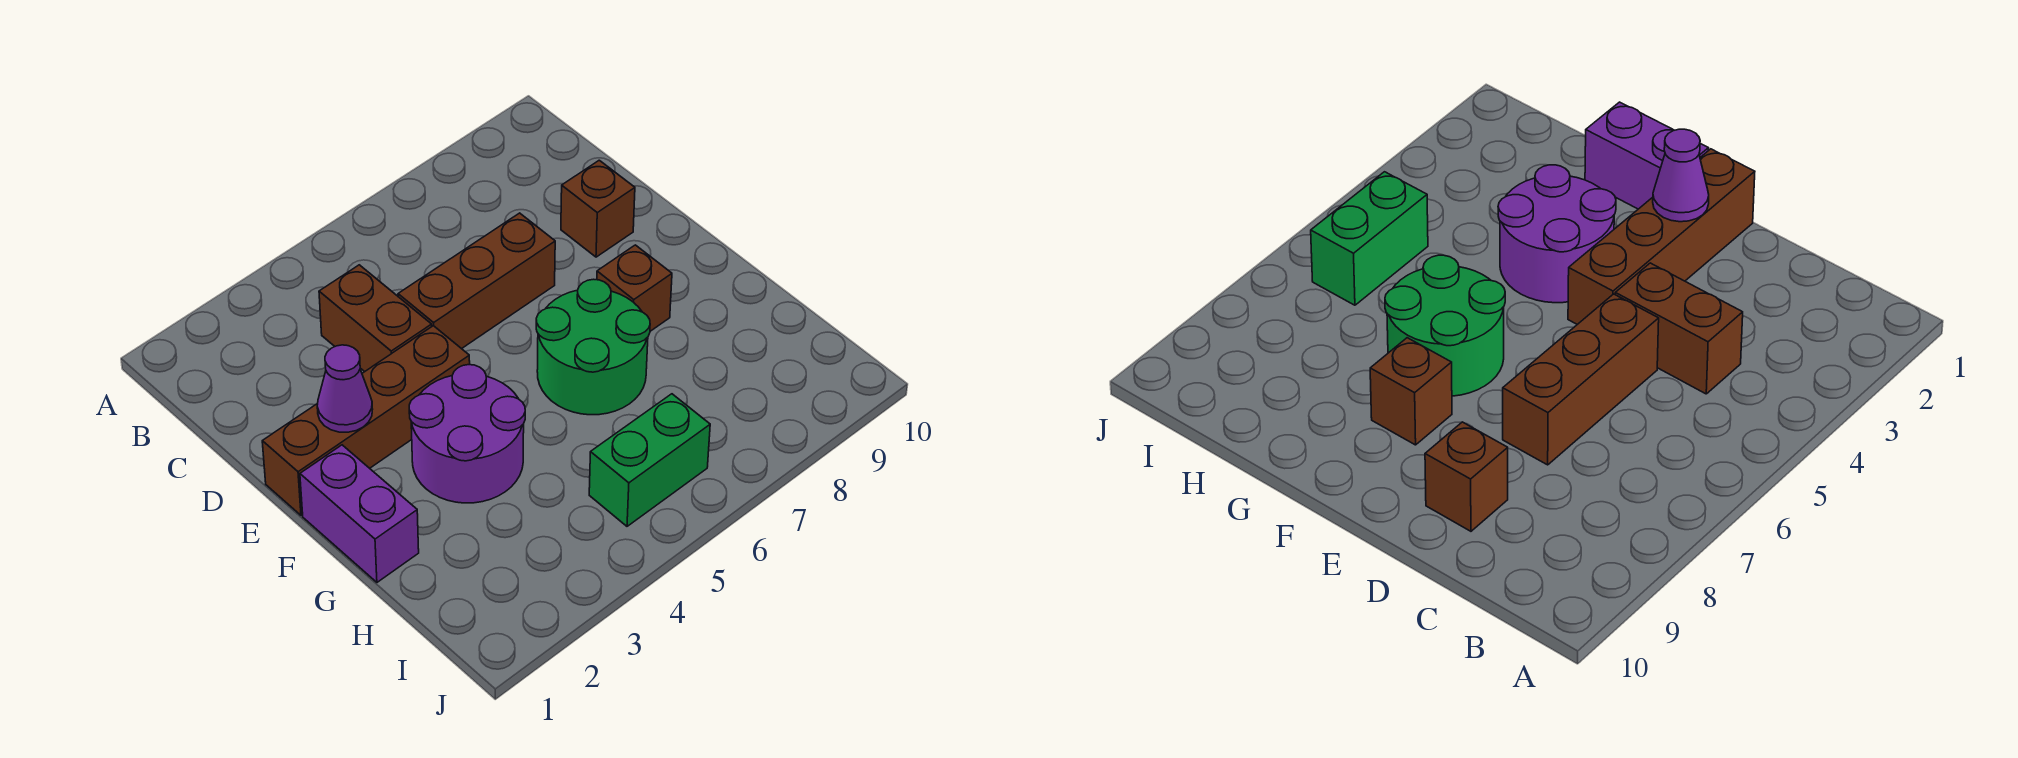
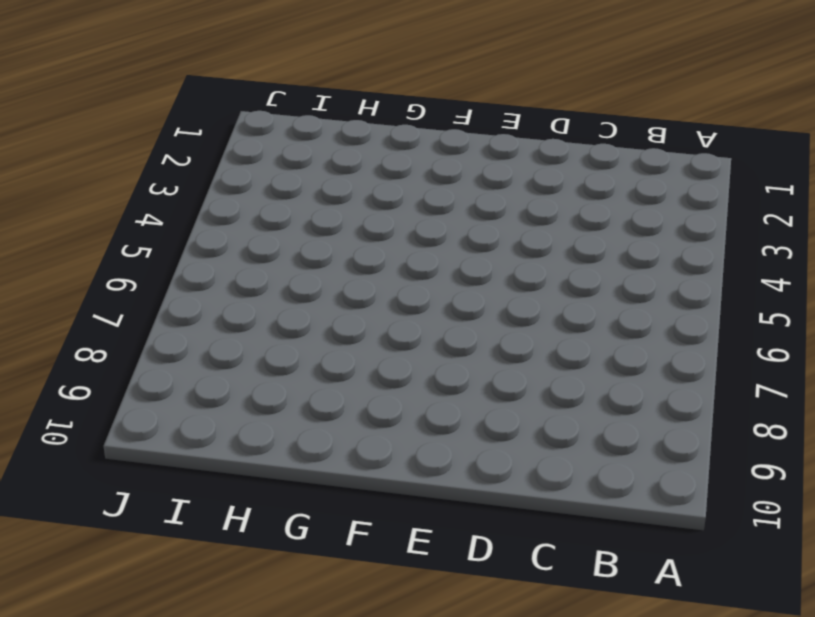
none -> brown brick C4:D4 level 1
none -> brown brick D5:D7 level 1

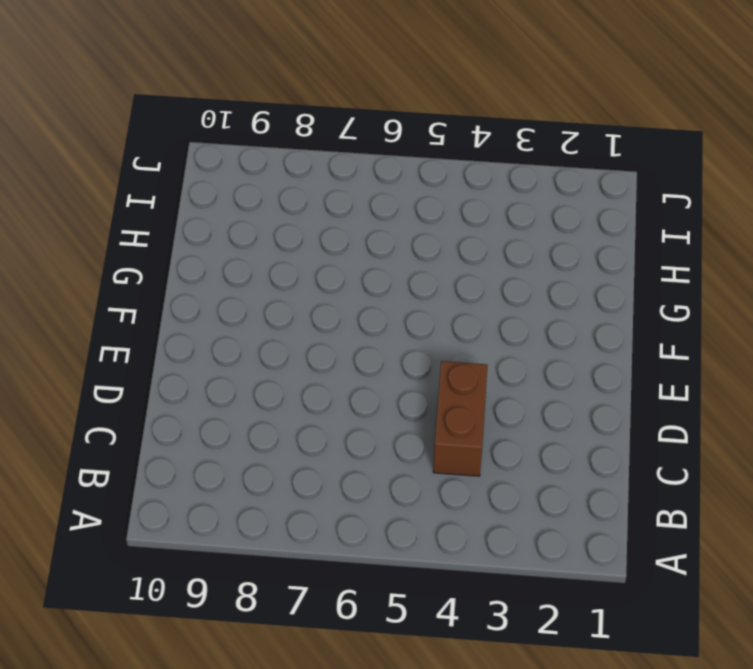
none -> brown brick D5:D7 level 1
none -> brown brick D9 level 1

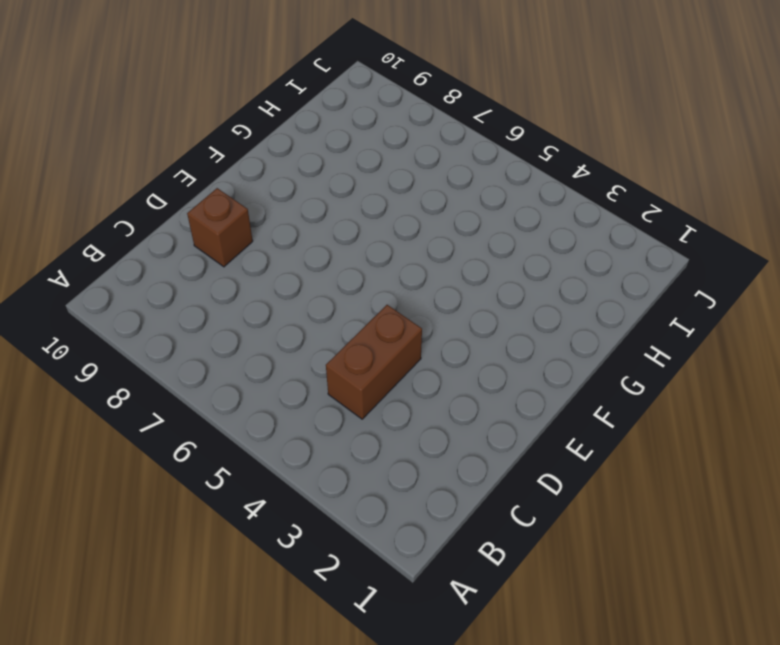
none -> brown brick D5:D7 level 1
none -> brown brick E1:E4 level 1

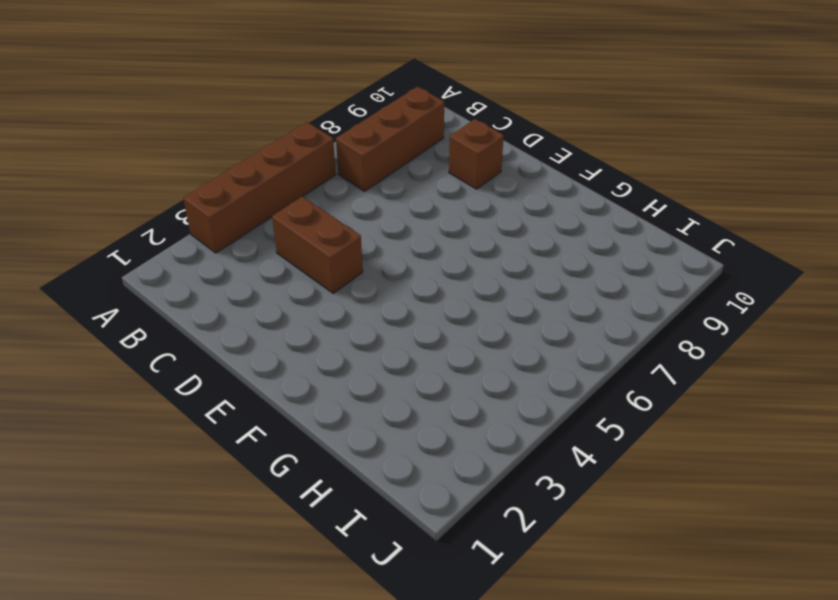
brown brick A3:A6 level 1 -> brown brick E1:E4 level 1
brown brick B7:B9 level 1 -> brown brick D5:D7 level 1
none -> purple brick F1:G1 level 1
none -> purple round brick F3:G4 level 1

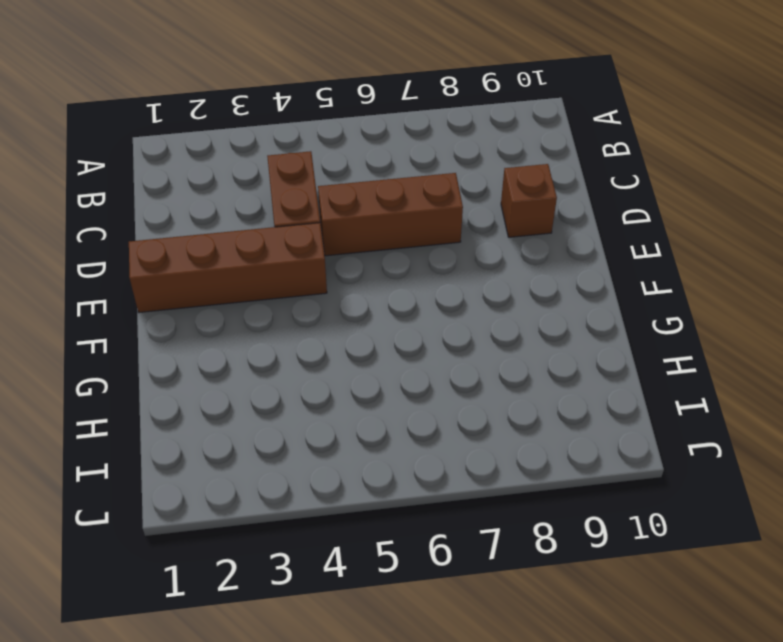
none -> purple brick F1:G1 level 1
none -> purple round brick F3:G4 level 1

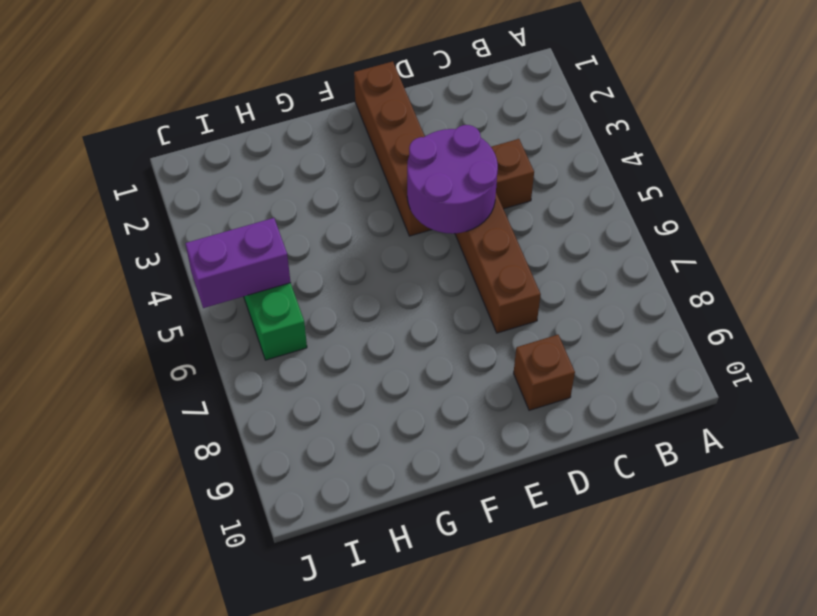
purple round brick D4:E5 level 2 -> purple round brick F3:G4 level 1
purple brick I5:J5 level 2 -> purple brick F1:G1 level 1
none -> green round brick F6:G7 level 1
none -> brown brick F8 level 1

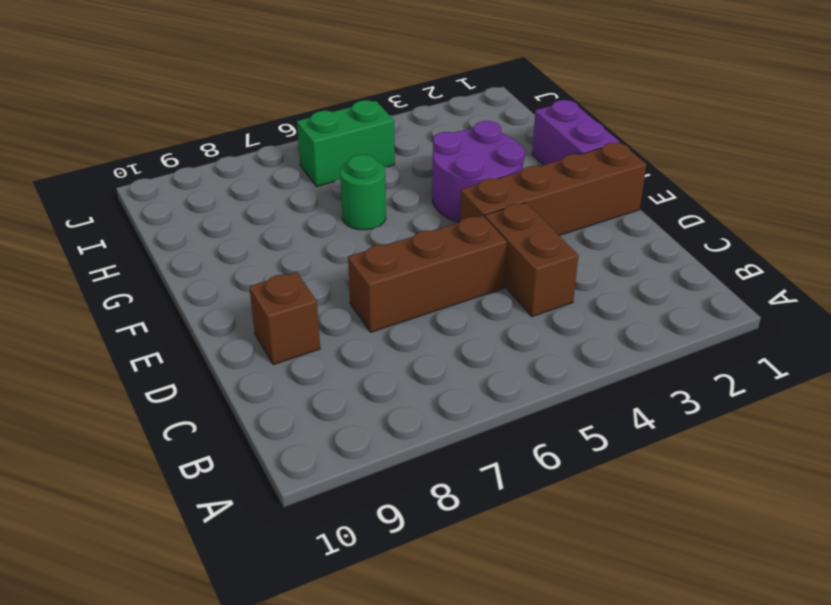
green round brick G6 level 1 -> green round brick F6:G7 level 1
none -> brown brick F8 level 1
none -> purple cone E2 level 2

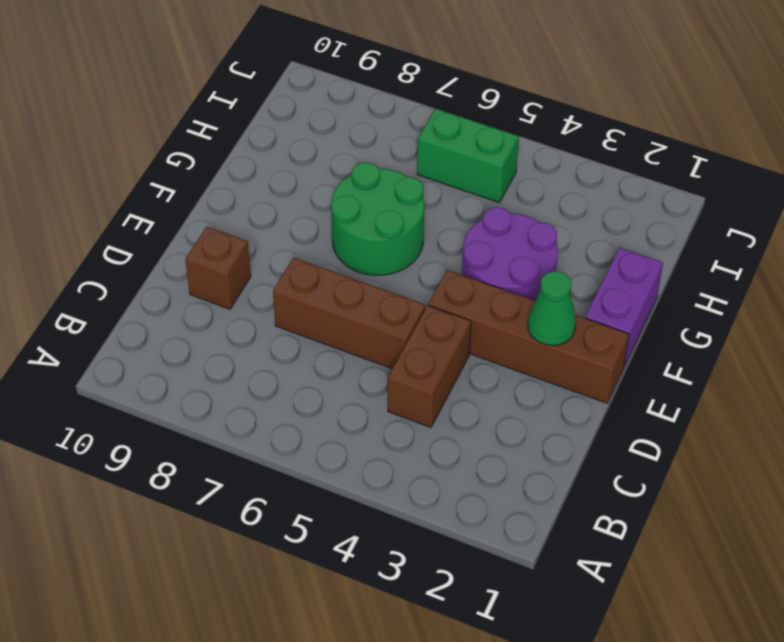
green cone E2 level 2 -> purple cone E2 level 2
none -> brown brick F8 level 1

